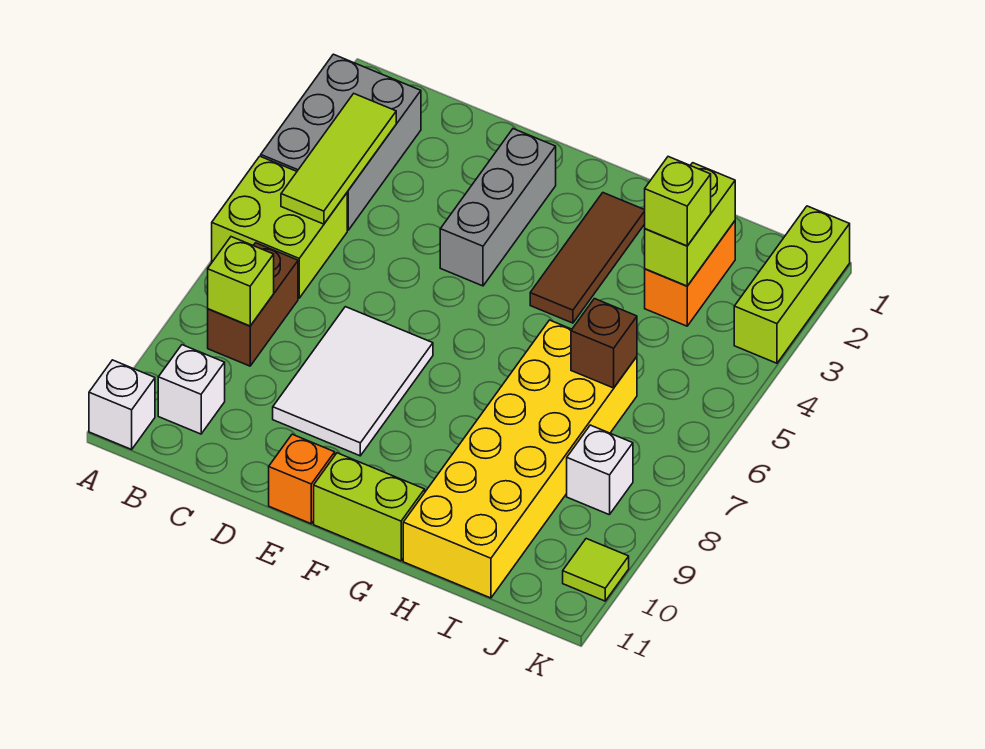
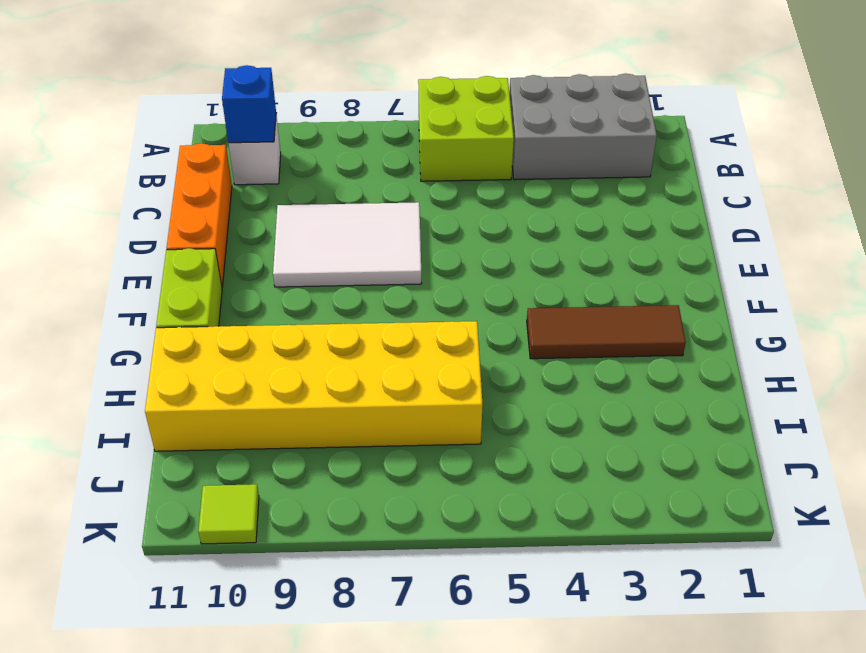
blue brick B10 level 2 -> none
orange brick C11:E11 level 1 -> orange brick E11 level 1
none -> white brick A11 level 1
none -> brown brick B7:B8 level 1
none -> grey brick E2:E4 level 1

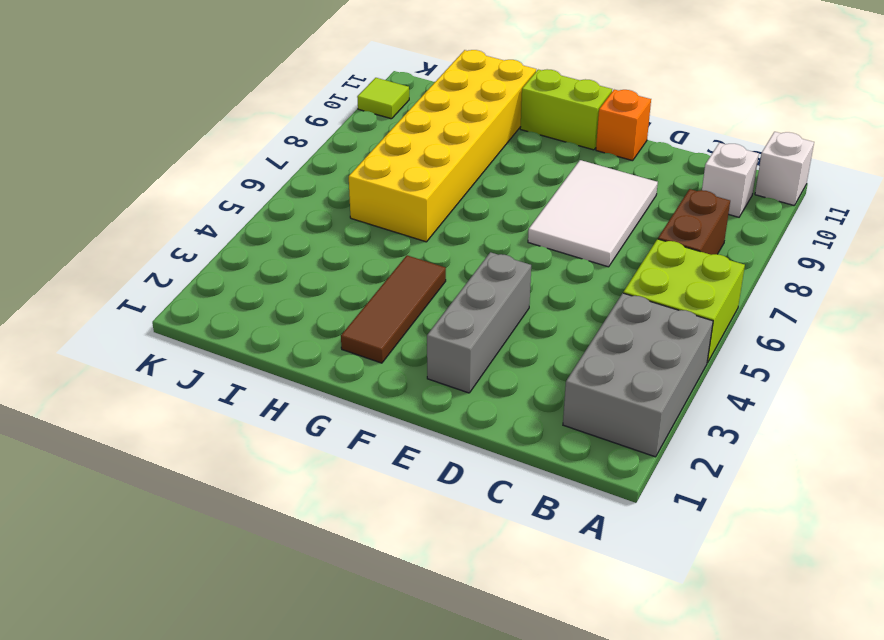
none -> orange brick I2:I3 level 1
none -> white brick J8 level 1
none -> lime brick K1:K3 level 1

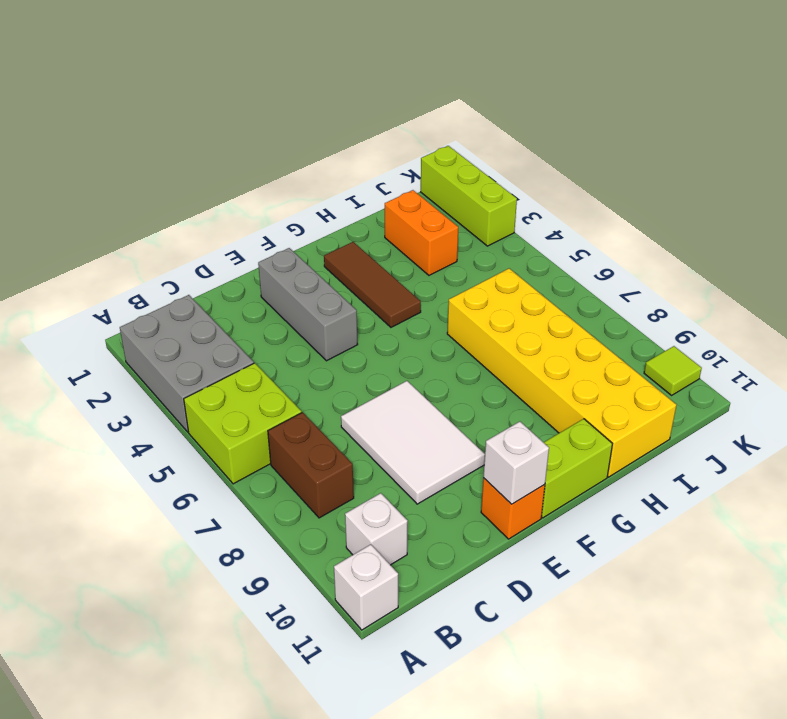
white brick E11 level 2 -> white brick J8 level 1
none -> lime tile B3:B5 level 2
none -> lime brick B8 level 2
none -> lime brick I2:I3 level 2

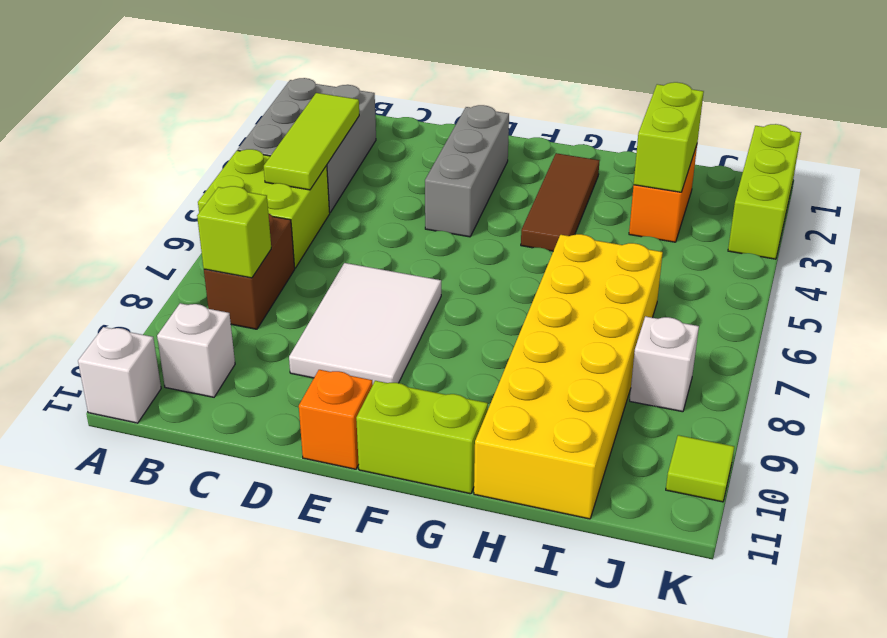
none -> brown brick I6 level 2
none -> lime brick I3 level 3

